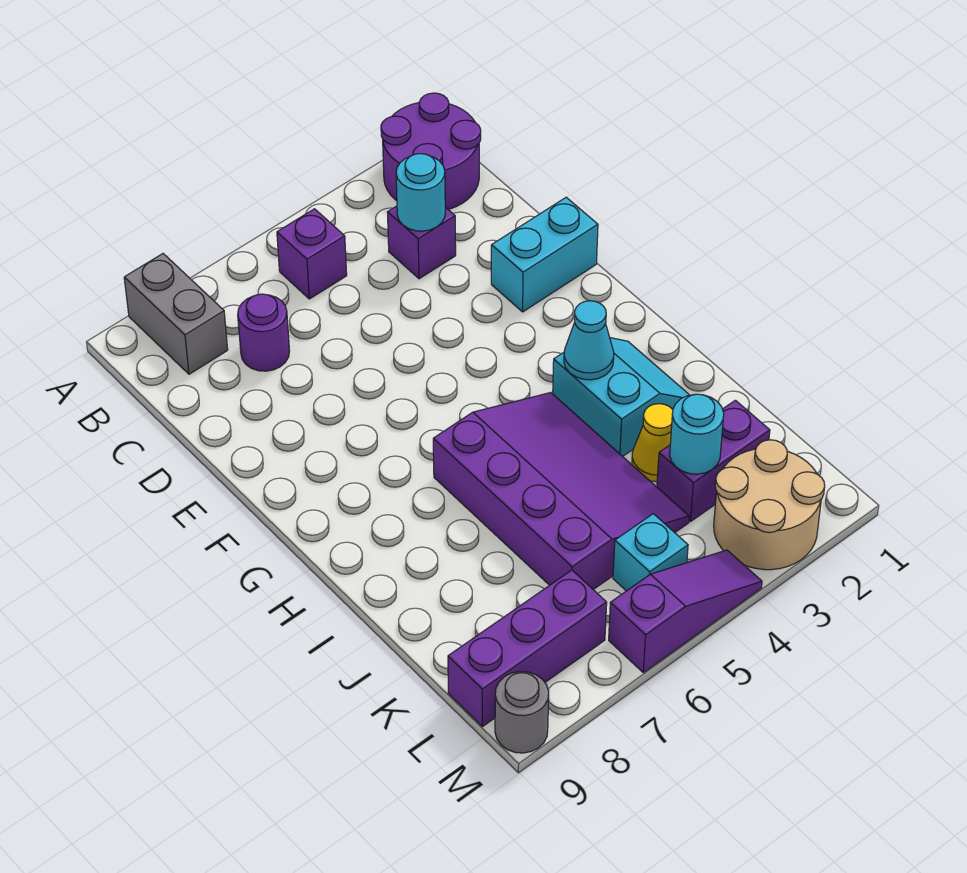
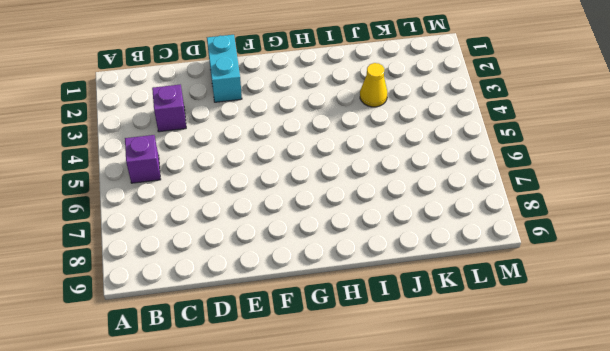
none -> purple round brick A1:B2 level 1
none -> grey brick A8:B8 level 1
none -> purple round brick C7 level 1

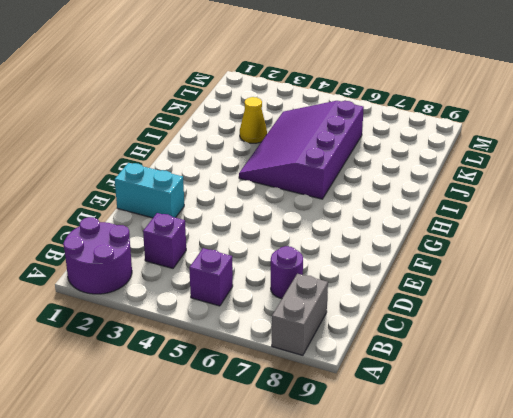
none -> cyan slope H2:I3 level 1 top 3
none -> purple brick K2:K3 level 1
none -> tan round brick L2:M3 level 1

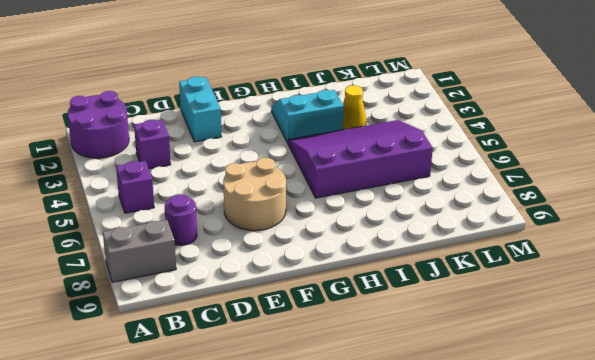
tan round brick E6:F7 level 1 -> tan round brick L2:M3 level 1
none -> purple brick K2:K3 level 1
none -> cyan brick L5 level 1
none -> purple brick L7:L9 level 1

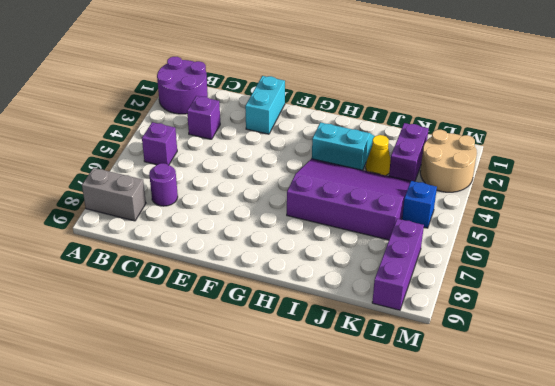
blue brick L5 level 1 -> cyan brick L5 level 1
none -> purple slope M4:M6 level 1 top 6
none -> grey round brick M9 level 1
none -> cyan round brick C3 level 2

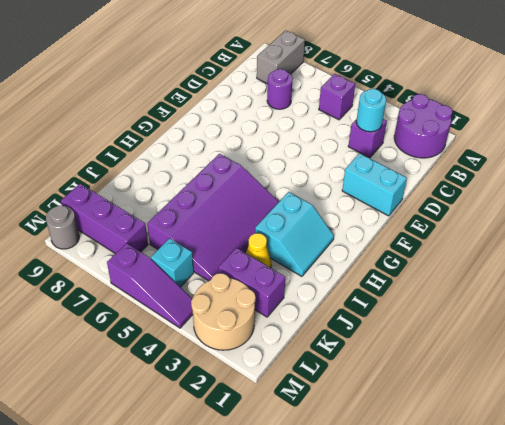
none -> cyan cone H3 level 2
none -> cyan round brick K3 level 2

